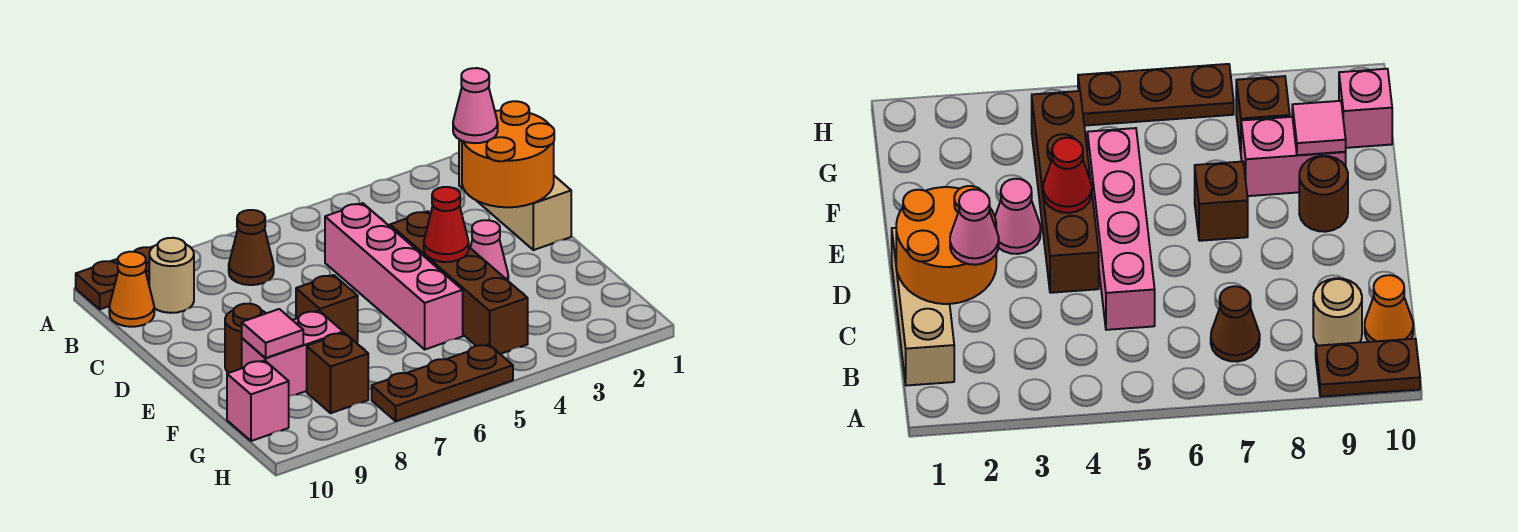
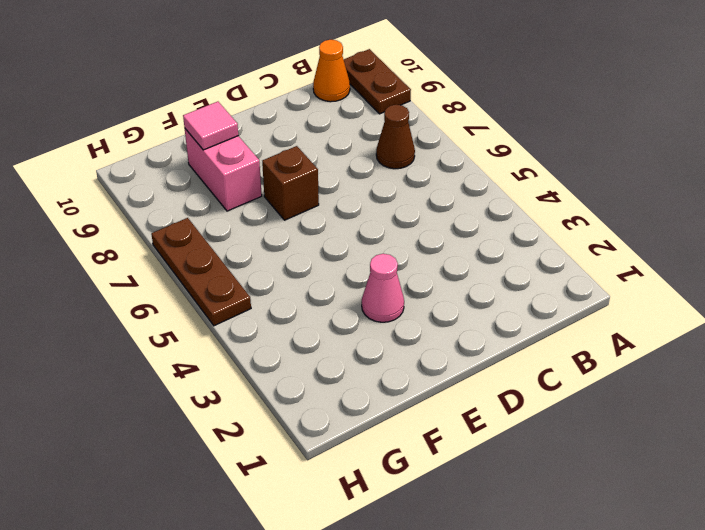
none -> tan brick B1:D1 level 1
none -> tan round brick B9 level 1
none -> pink brick C5:F5 level 1

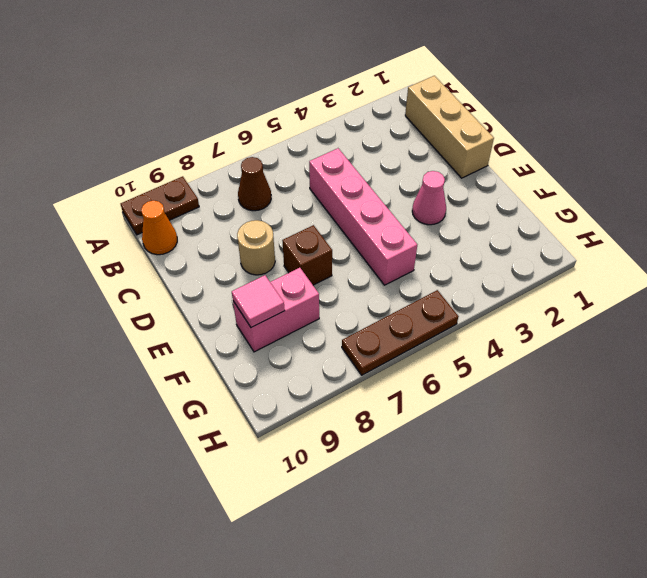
tan round brick D8 level 1 -> tan round brick B9 level 1
none -> brown brick D4:G4 level 1
none -> brown round brick E9 level 1
none -> brown brick G8 level 1

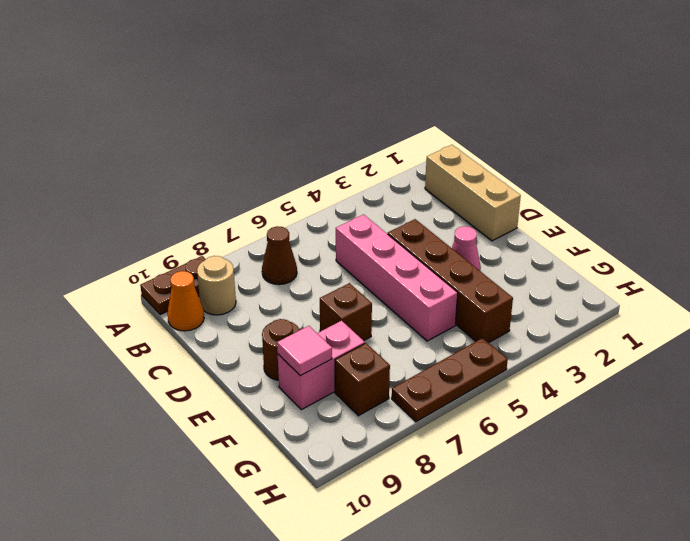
none -> pink brick G10 level 1
none -> orange round brick C1:D2 level 2
none -> red cone E4 level 2

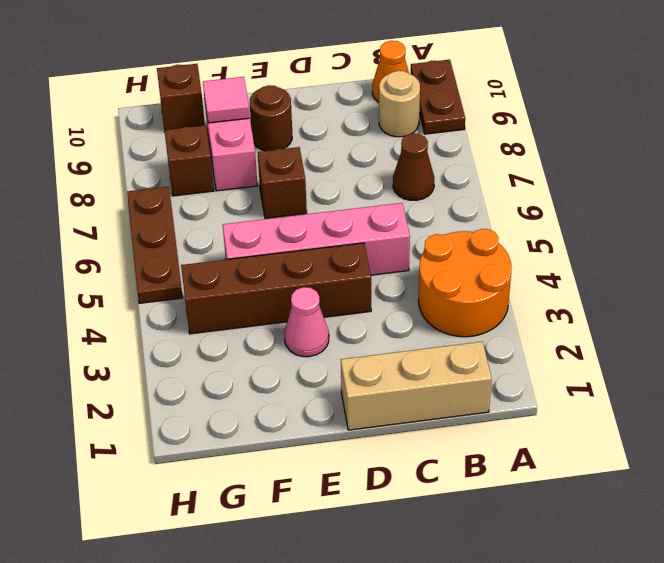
orange round brick A3:B4 level 1 -> orange round brick C1:D2 level 2
brown brick G10 level 1 -> pink brick G10 level 1
none -> red cone E4 level 2
none -> pink cone C2 level 3

